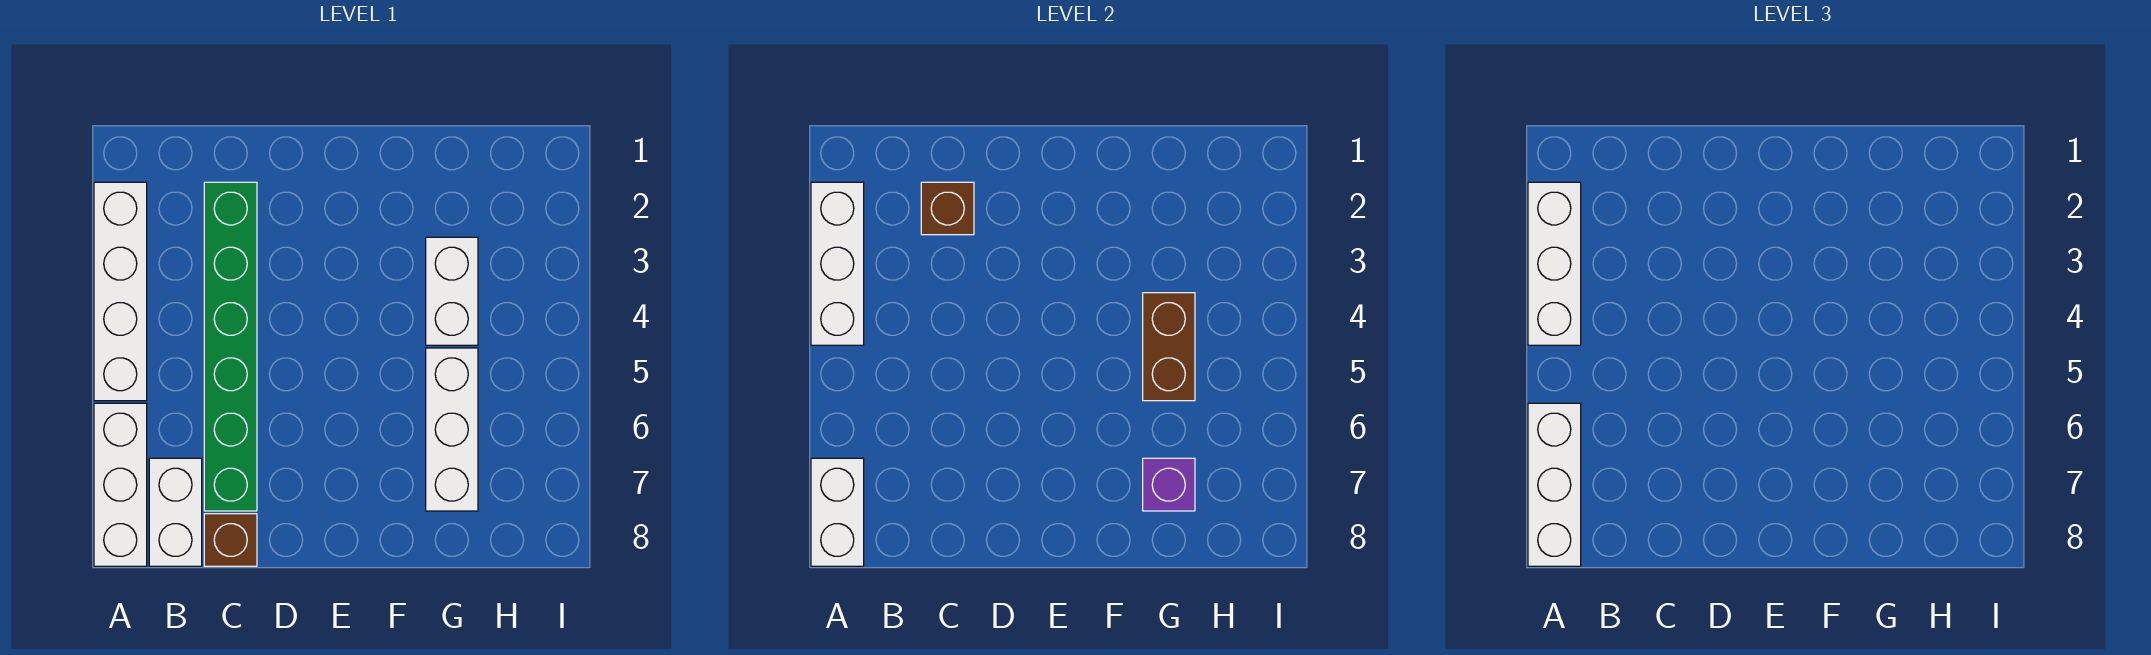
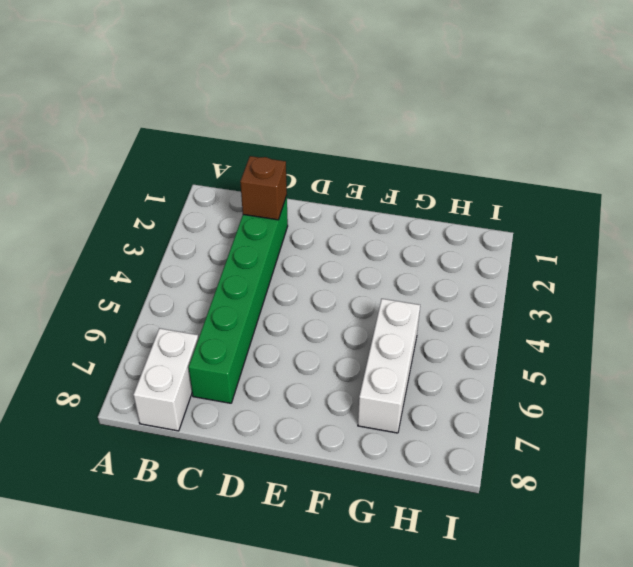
none -> white brick A2:A5 level 1
none -> white brick A6:A8 level 1
none -> brown brick C8 level 1

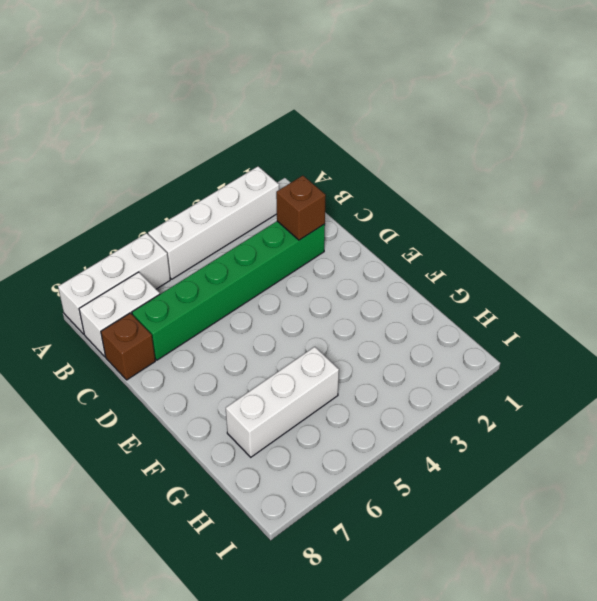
none -> white brick G3:G4 level 1
none -> white brick A2:A4 level 2
none -> white brick A7:A8 level 2

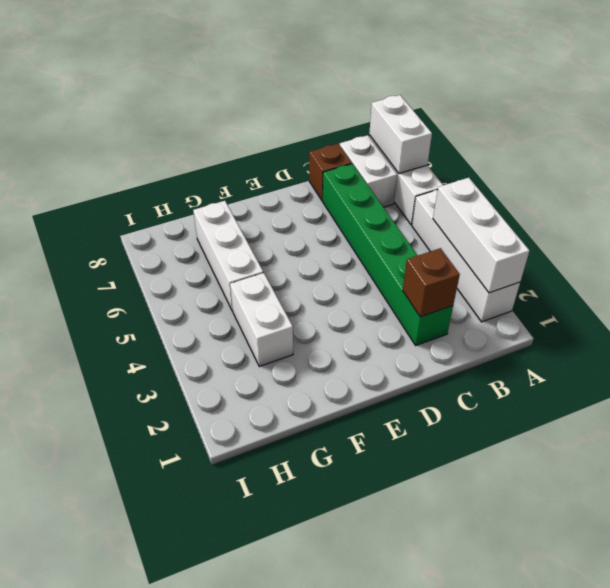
none -> brown brick G4:G5 level 2
none -> purple brick G7 level 2
none -> white brick A2:A4 level 3

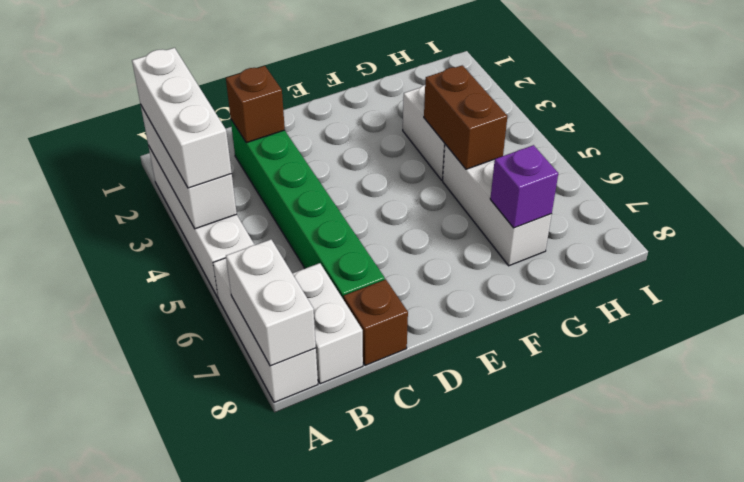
none -> white brick A6:A8 level 3

